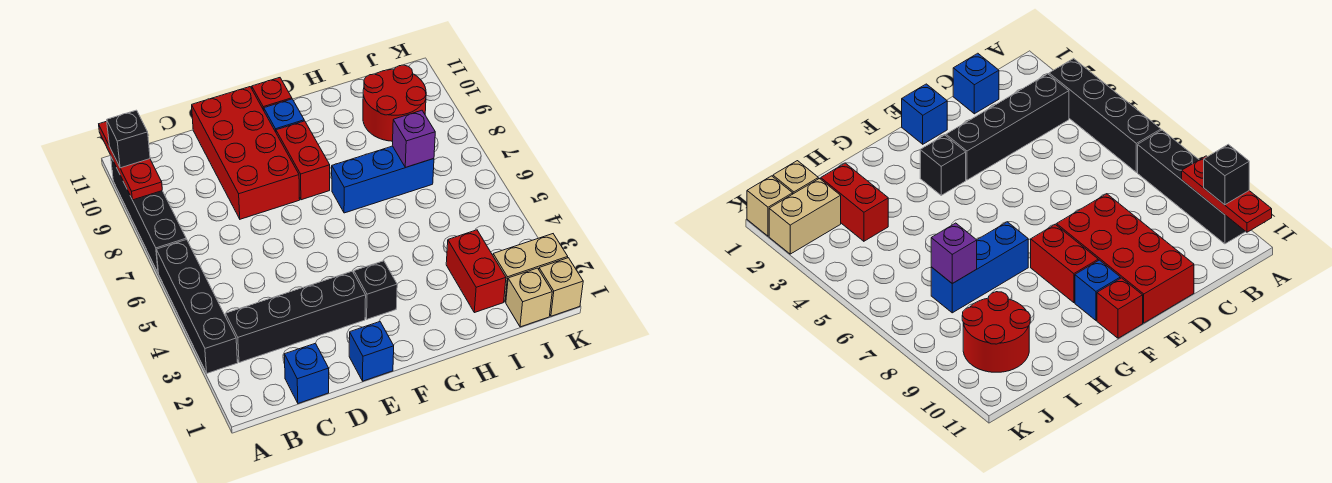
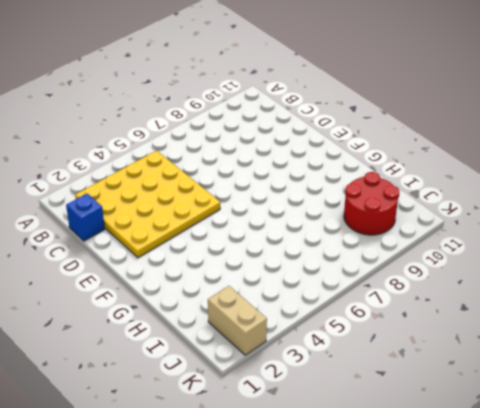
yellow plate B2:E5 level 1 -> black brick B3:E3 level 1
none -> black brick A3:A6 level 1
none -> black brick A7:A10 level 1
none -> red brick D8:E11 level 1

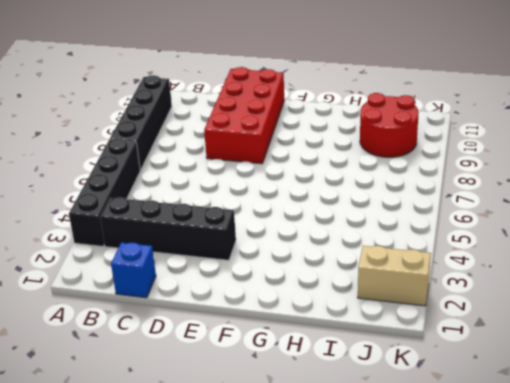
none -> blue brick E1 level 1
none -> black brick F3 level 1
none -> red brick F8:F9 level 1

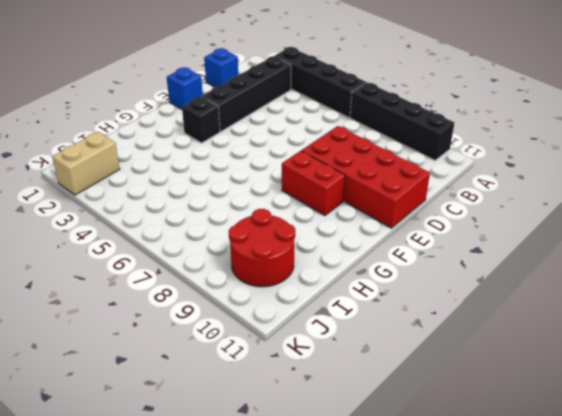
none -> blue brick F10 level 1
none -> red brick F11 level 1
none -> blue brick G7:I7 level 1

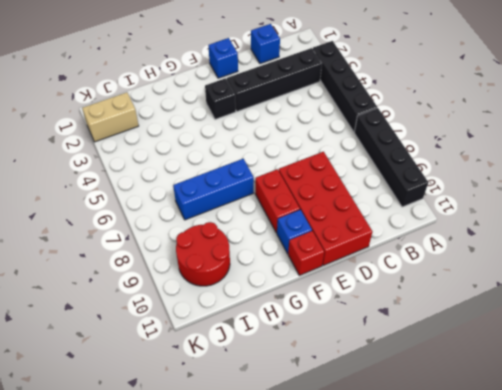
none -> red brick I2:I3 level 1
none -> tan brick J1 level 1
none -> tan brick K1 level 1

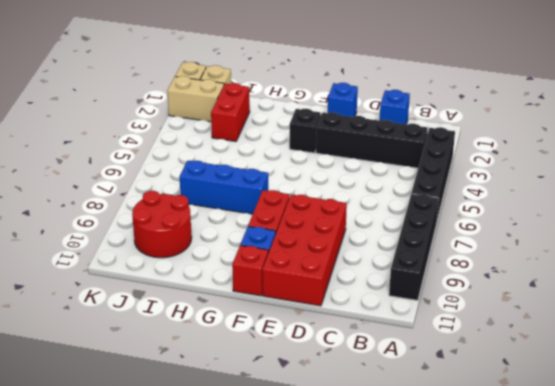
none -> red plate A9:A11 level 2
none -> purple brick I7 level 2
none -> black brick A10 level 3

